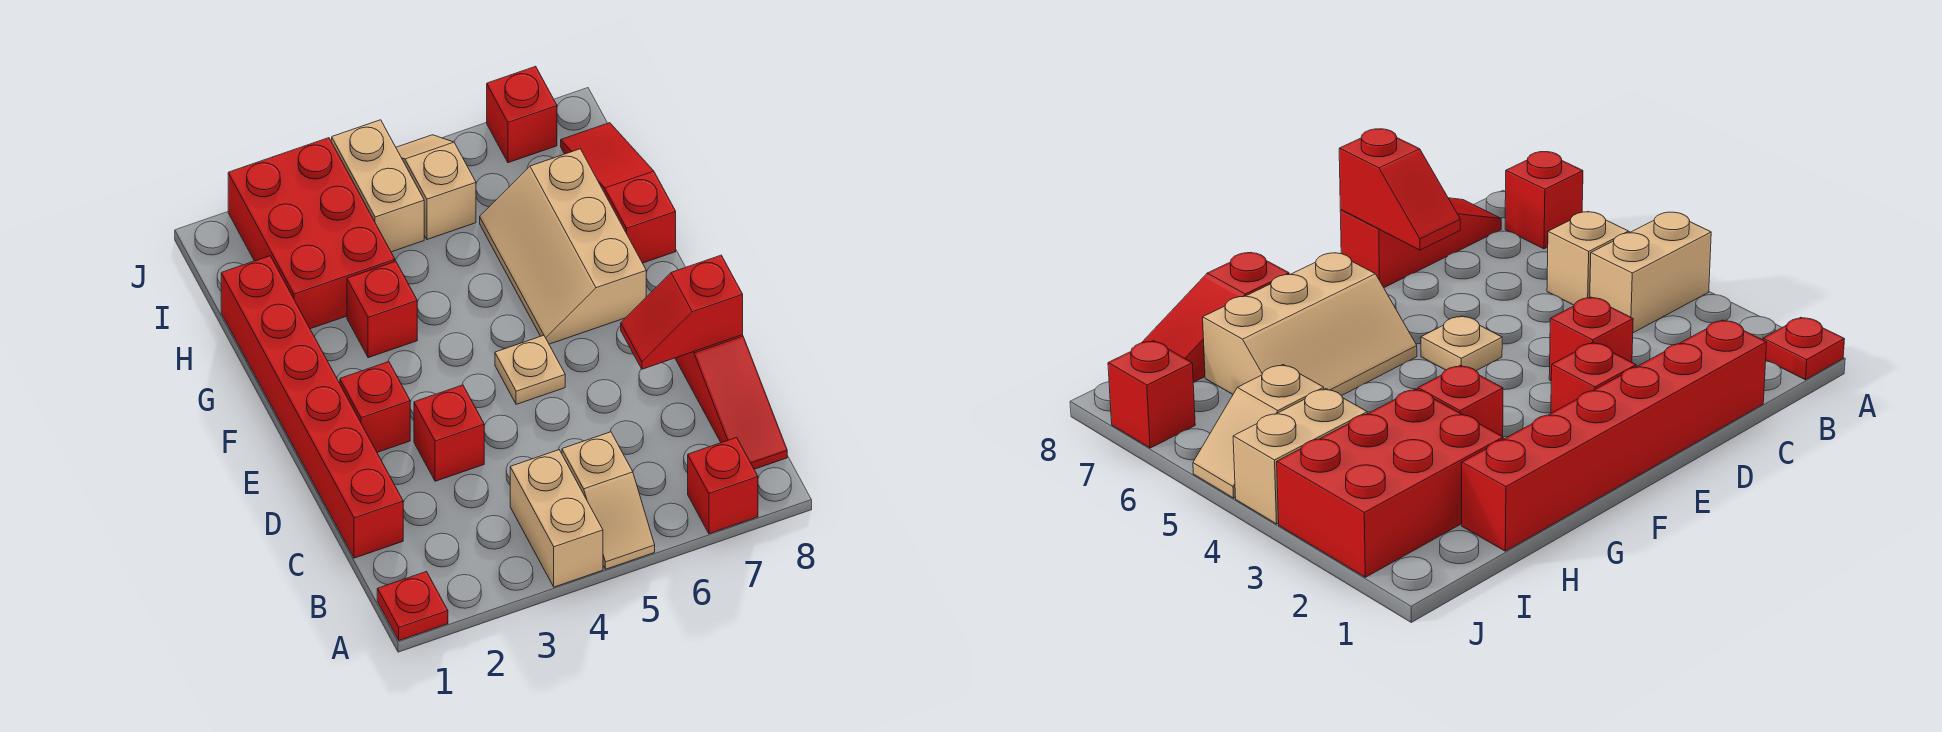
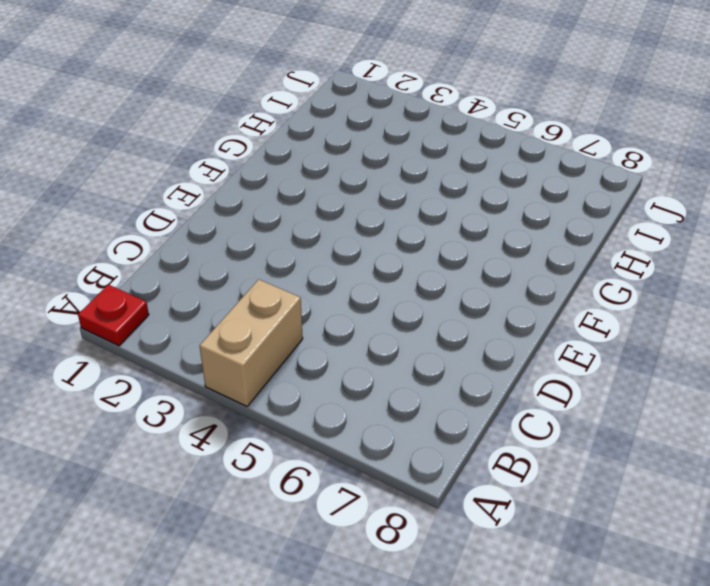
none -> tan slope A5:B5 level 1 top B
none -> red brick A7 level 1
none -> red slope B8:D8 level 1 top D

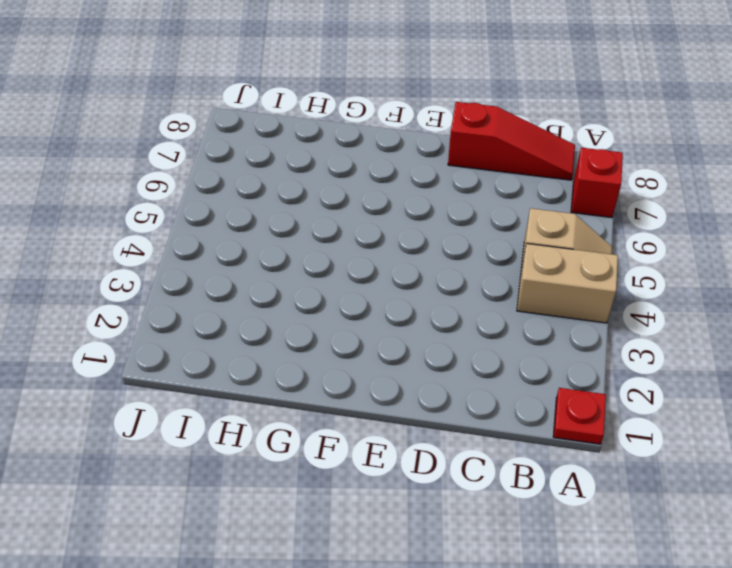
none -> red brick C1:H1 level 1
none -> red brick D3 level 1
none -> red brick E2 level 1

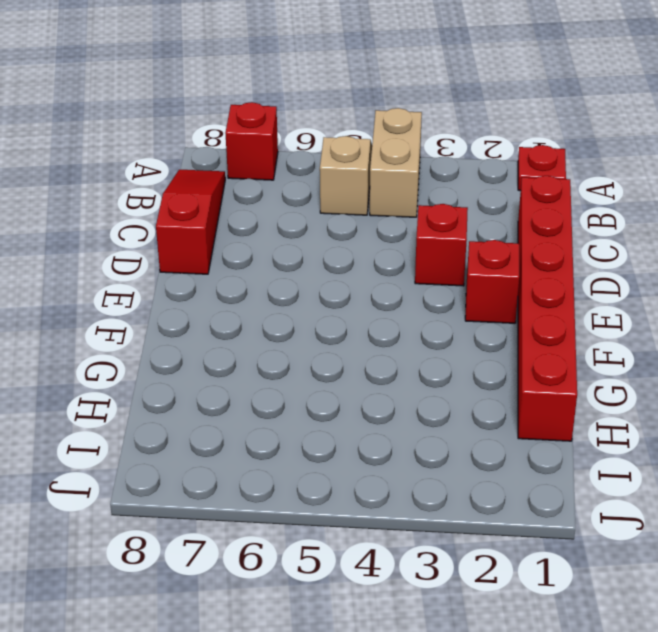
none -> tan plate E5 level 1
none -> tan slope F6:H7 level 1 top 7
none -> red brick G3 level 1

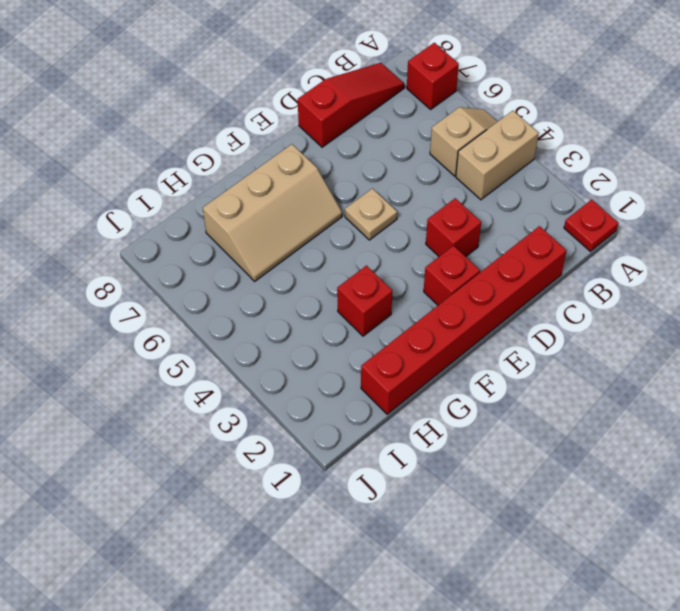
none -> red slope G8:I8 level 1 top G
none -> red brick H2:J3 level 1
none -> tan brick I4:J4 level 1

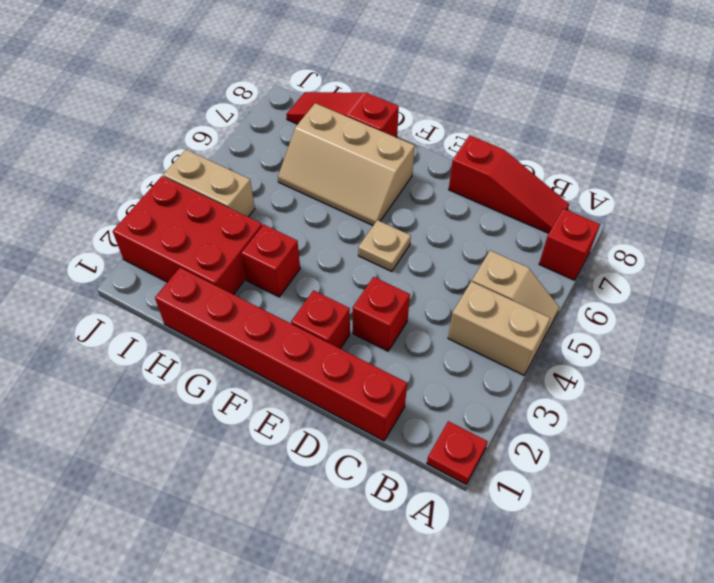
none -> tan slope I5:J5 level 1 top I
none -> red brick J7 level 1
none -> red slope D7:D8 level 2 top 8

